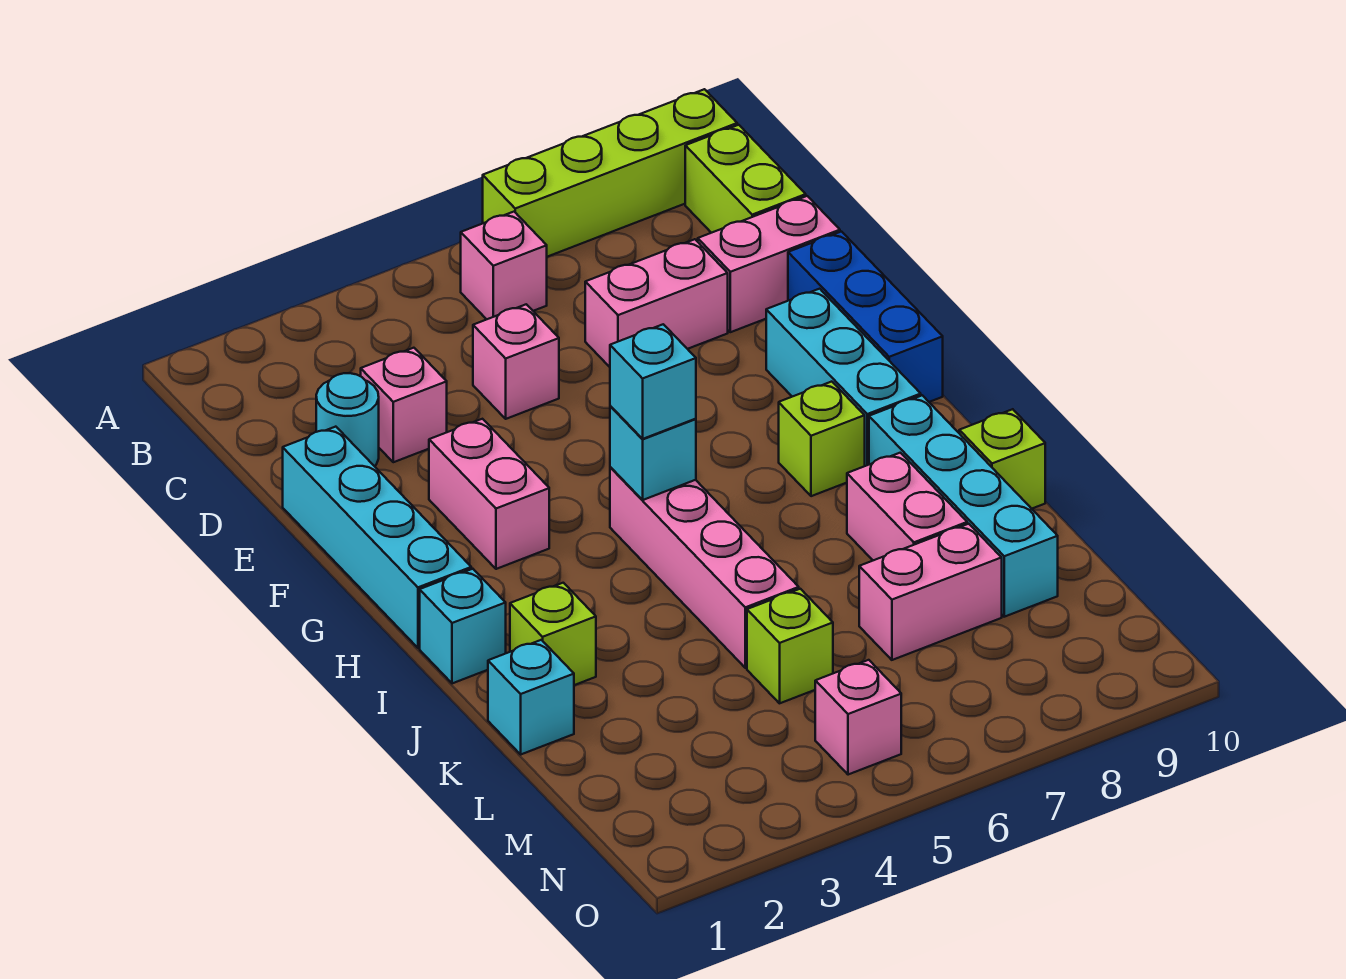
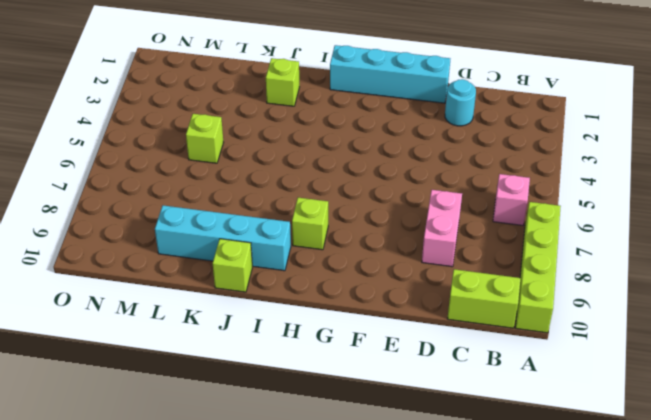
none -> pink brick D3 level 1
none -> pink brick D5 level 1
none -> pink brick D9:D10 level 1

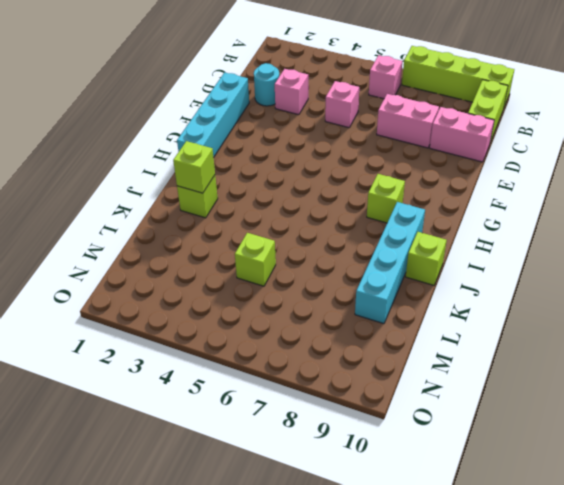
lime brick J2 level 2 -> none
none -> blue brick E10:G10 level 1
none -> pink brick F3:G3 level 1
none -> cyan brick F9:H9 level 1

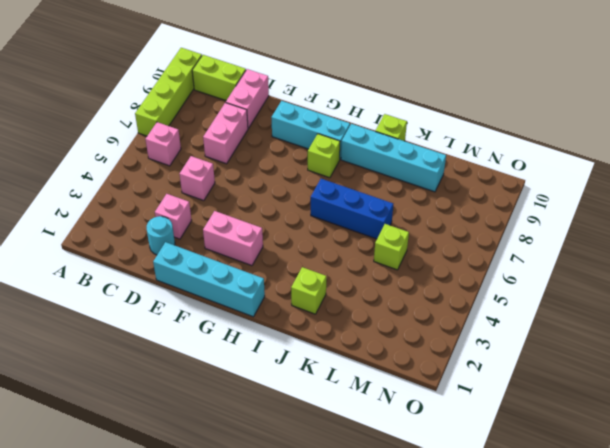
blue brick I6:K6 level 1 -> blue brick E10:G10 level 1
none -> pink brick H5:K5 level 1
none -> cyan brick I1 level 1
none -> pink brick J8:K8 level 1

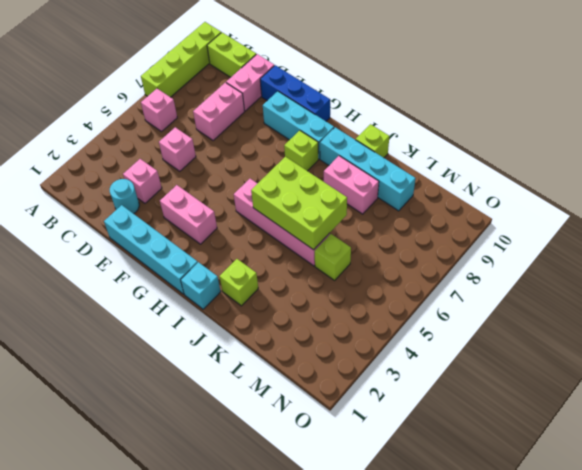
lime brick I5:K6 level 2 -> none
none -> cyan brick K1 level 1
none -> pink brick L7:L8 level 1
none -> pink brick N5 level 1

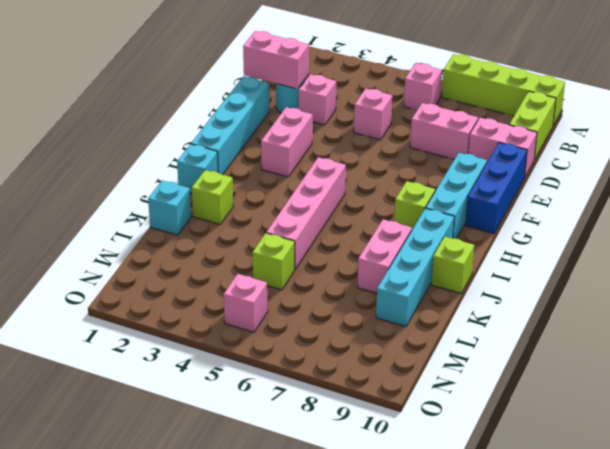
pink brick D1:D2 level 2 -> pink brick L7:L8 level 1
none -> cyan brick H5 level 2
none -> cyan brick H5 level 3

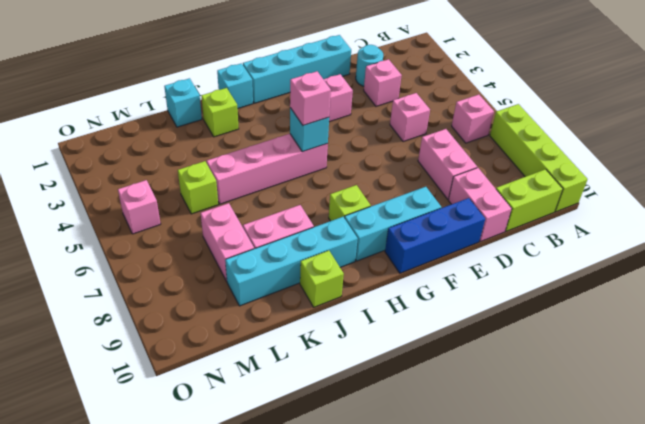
pink brick H5 level 3 -> cyan brick H5 level 3

